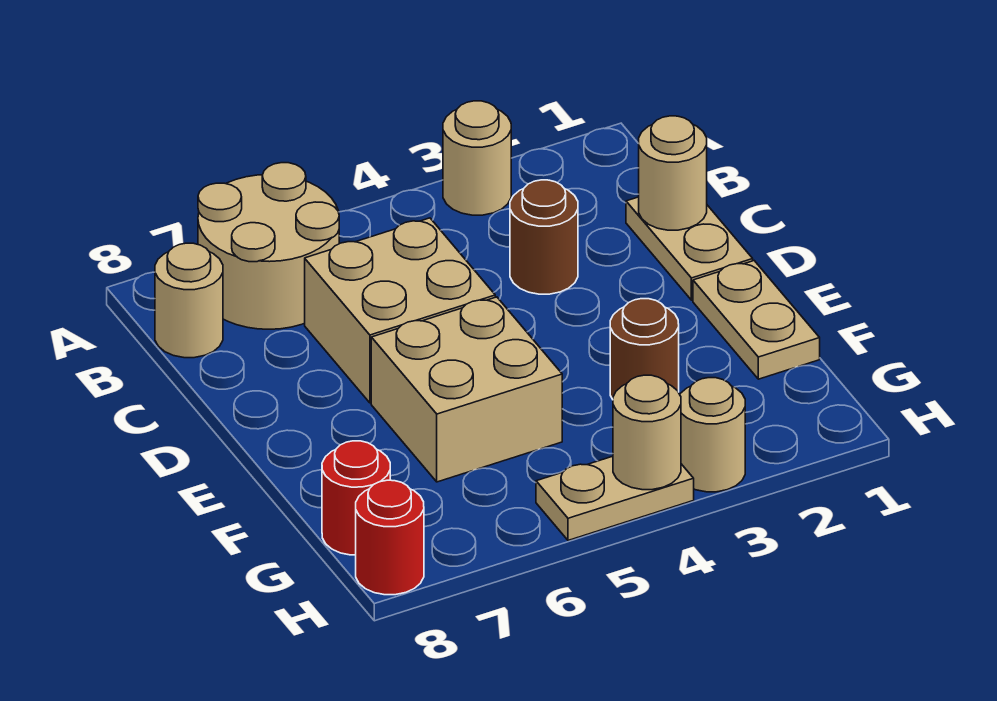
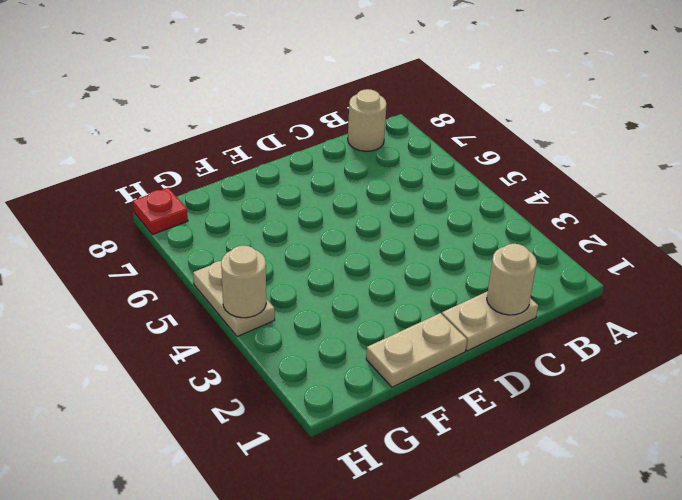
red plate H8 level 1 -> red round brick H8 level 1
none -> tan round brick A3 level 1
none -> tan round brick A6:B7 level 1
none -> brown round brick C3 level 1

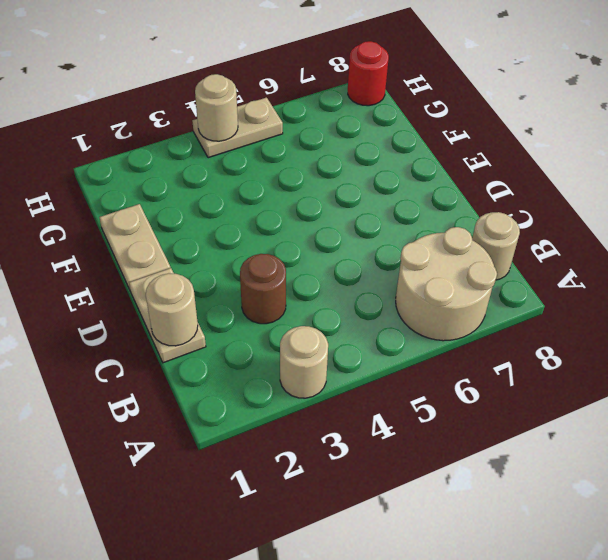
none -> tan brick C5:D6 level 1
none -> tan brick E5:F6 level 1
none -> brown round brick F3 level 1

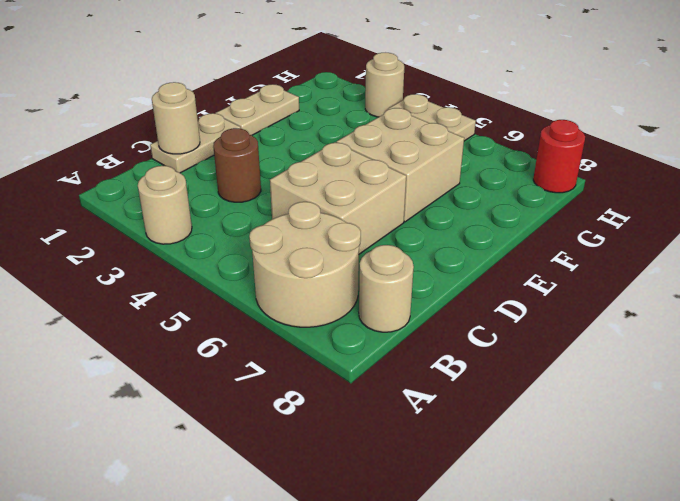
none -> brown round brick F3 level 1
none -> red round brick G8 level 1
none -> tan round brick H4 level 2

